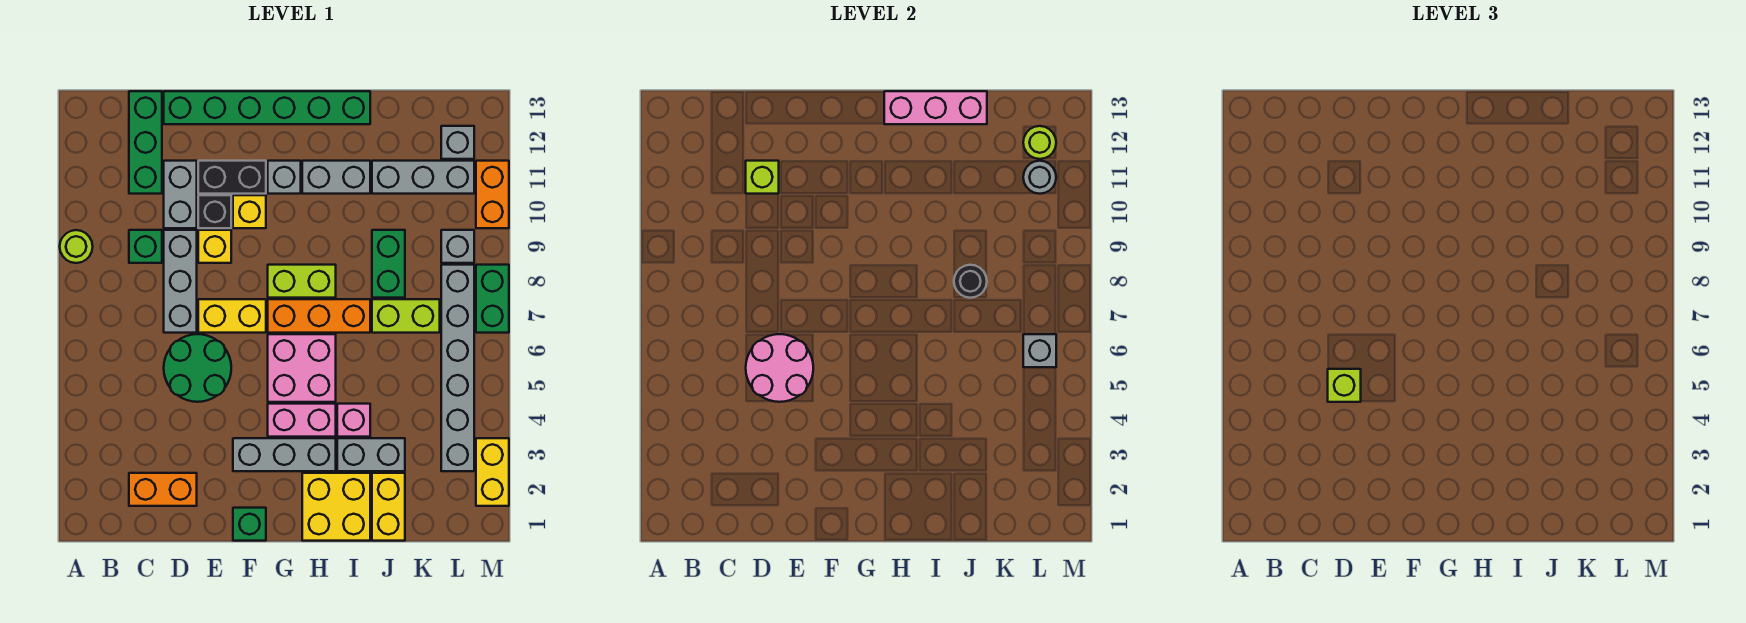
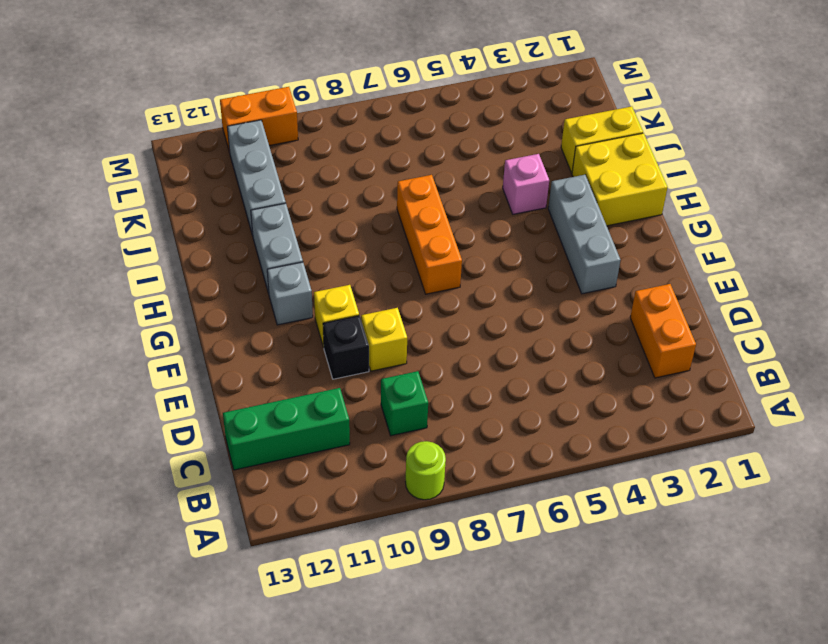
none -> green round brick D5:E6 level 1
none -> grey brick D7:D9 level 1
none -> grey brick D10:D11 level 1
none -> green brick D13:I13 level 1

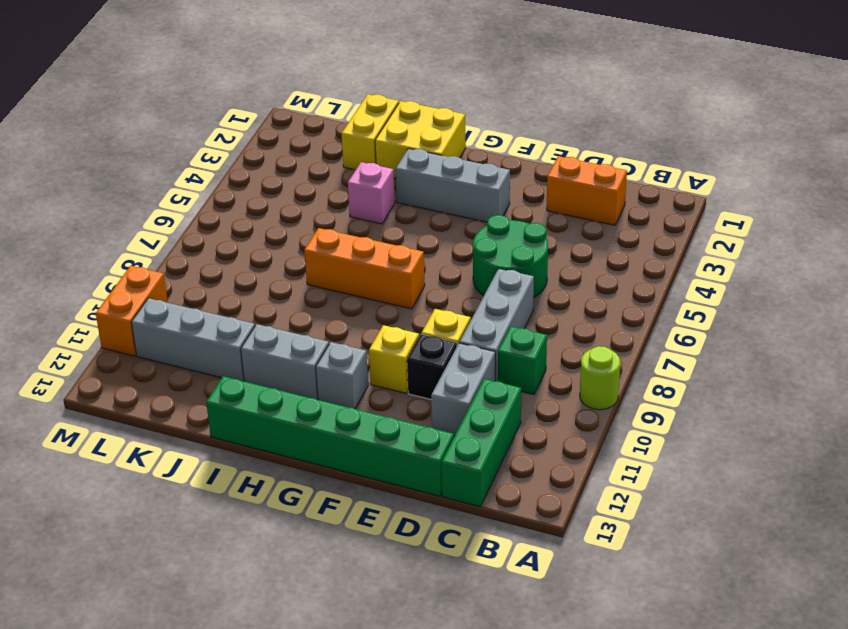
none -> yellow brick E7:F7 level 1
none -> black brick E11:F11 level 1
none -> green brick F1 level 1
none -> pink brick G4:H4 level 1

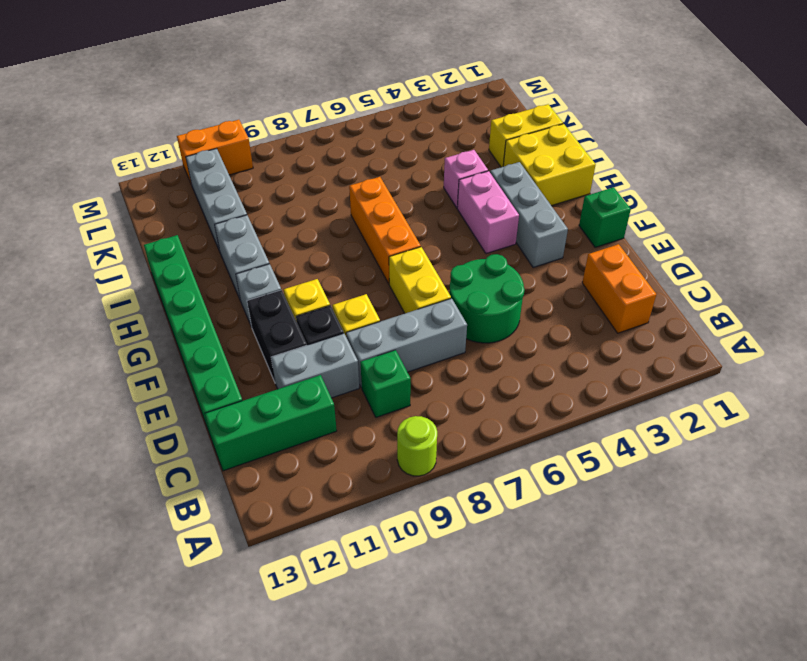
none -> pink brick G5:H6 level 1
none -> lime brick G8:H8 level 1
none -> grey brick I3:J3 level 1
none -> lime brick J7:K7 level 1

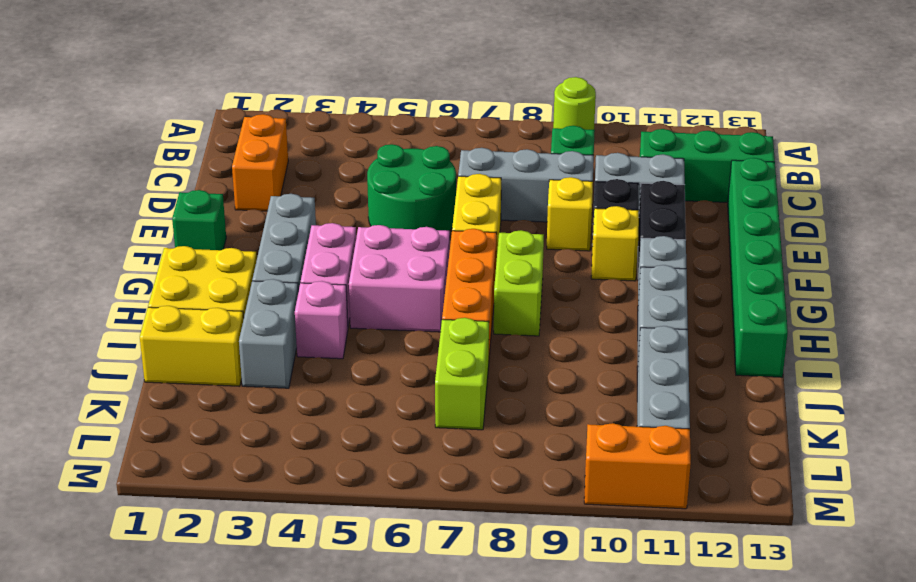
none -> green brick J8:J9 level 1
none -> grey brick L3:L8 level 1
none -> grey brick L9 level 1
none -> grey brick L12 level 1

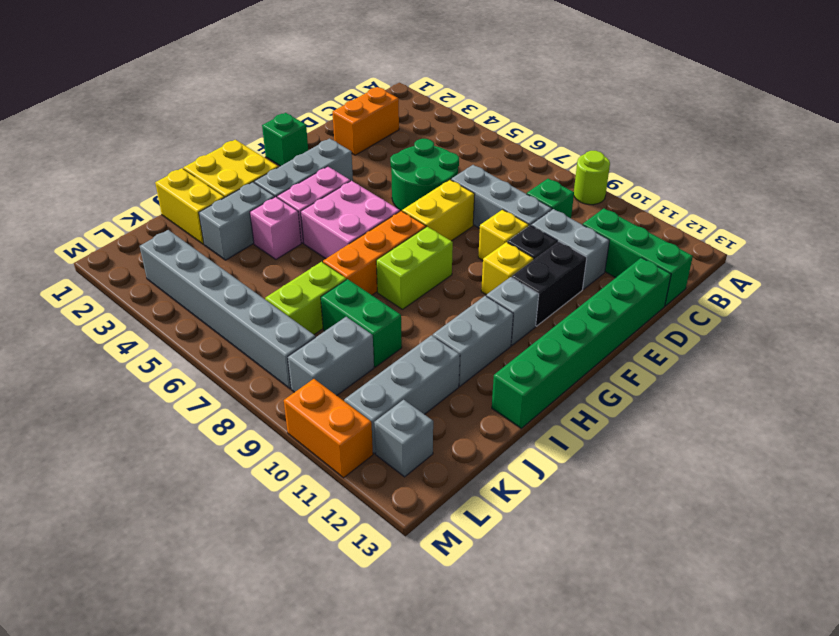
grey brick K9:L9 level 1 -> grey brick L9 level 1
none -> yellow brick M2:M3 level 1
none -> green brick M7:M8 level 1
none -> pink round brick D5:E6 level 2
none -> lime brick D11 level 2

